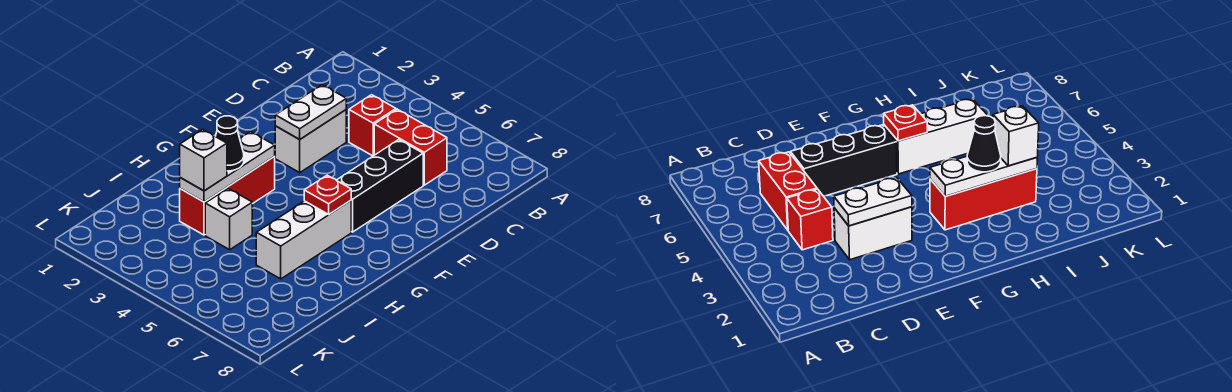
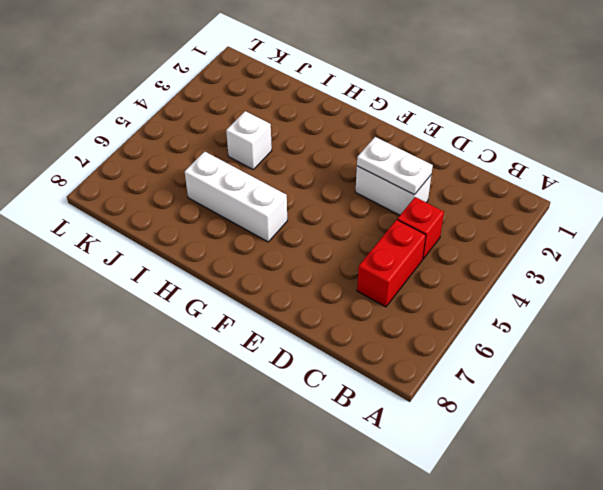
none -> black brick D6:F6 level 1
none -> red brick G3:I3 level 1
none -> white plate G3:I3 level 2

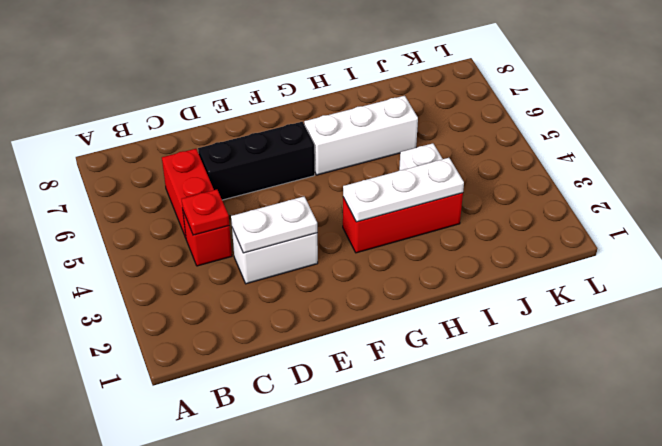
red plate C4 level 2 -> red plate G6 level 2
none -> black cone H3 level 3
none -> white brick I3 level 3

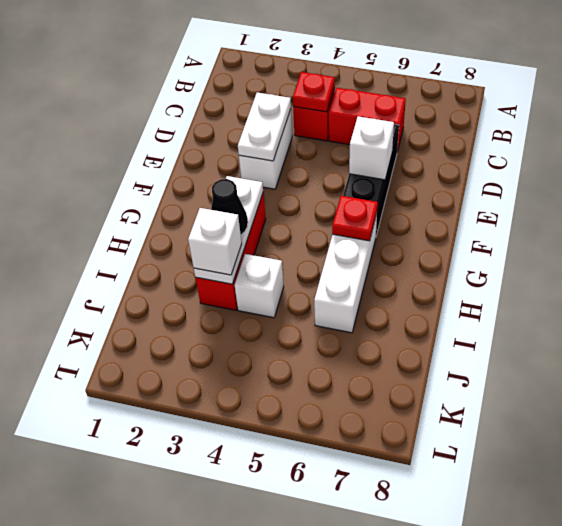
red plate C4 level 2 -> none
white brick E6 level 2 -> none

